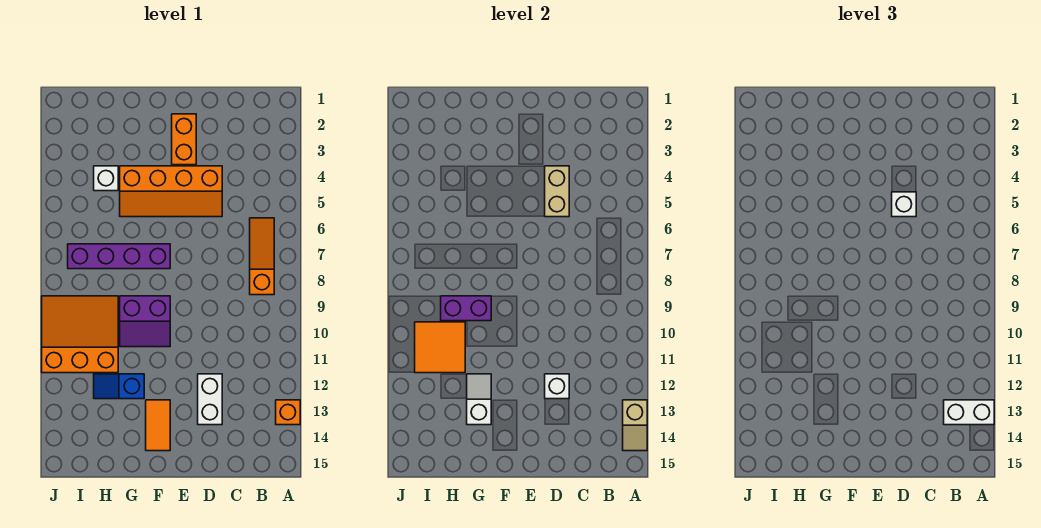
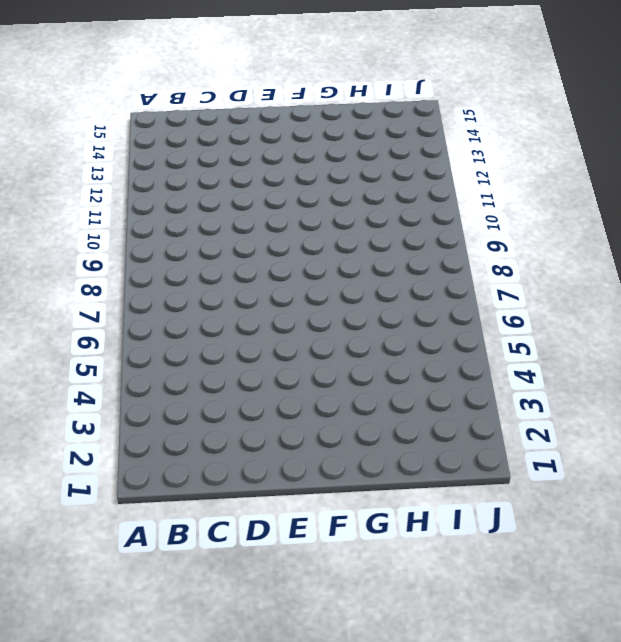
none -> orange brick A13 level 1
none -> orange slope B6:B8 level 1 top 8
none -> orange slope D4:G5 level 1 top 4

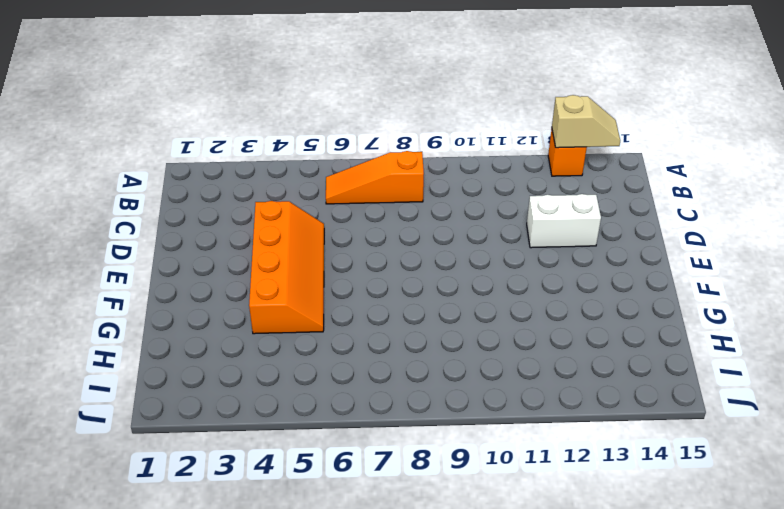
none -> orange brick E2:E3 level 1
none -> purple brick F7:I7 level 1
none -> purple slope F9:G10 level 1 top 9

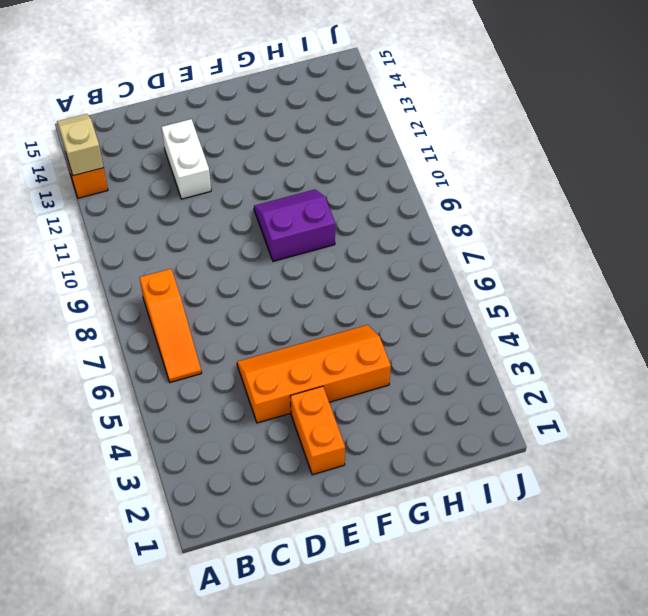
none -> purple brick F7:I7 level 1
none -> orange tile F13:F14 level 1
none -> blue slope G12:H12 level 1 top G

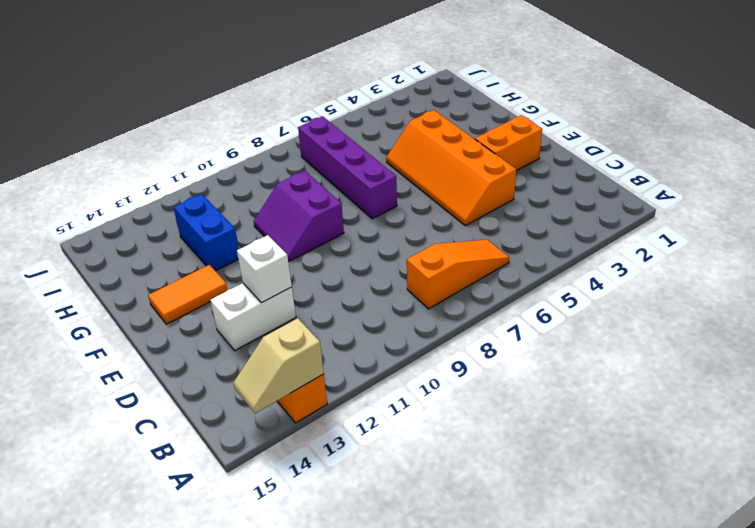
blue brick G12:H12 level 1 -> blue slope G12:H12 level 1 top G
none -> white brick H4 level 1
none -> orange slope H9:J11 level 1 top 11
none -> tan brick D4:D5 level 2

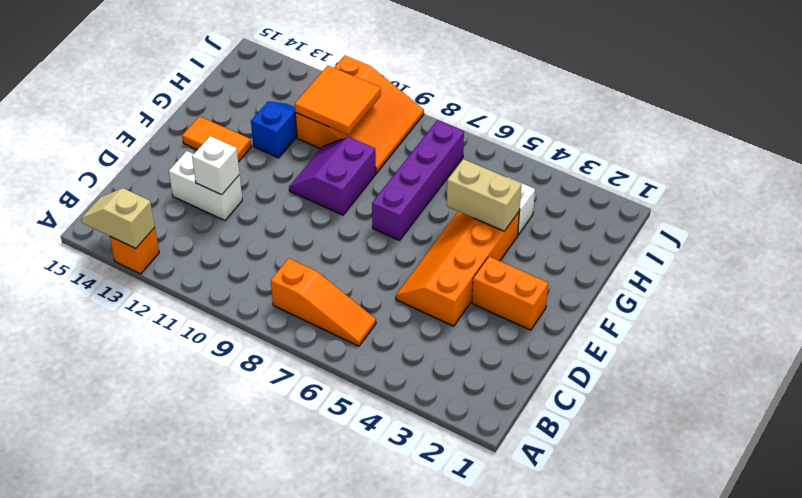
tan brick G4:G5 level 2 -> tan brick D4:D5 level 2
none -> purple brick G9:H9 level 2
none -> white slope G12:G13 level 2 top 13
none -> white brick A13:B13 level 3

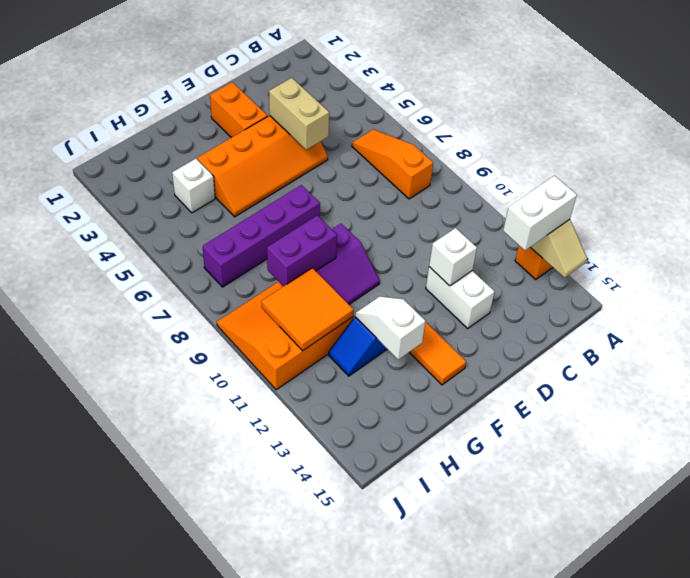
none -> white brick D5 level 3

